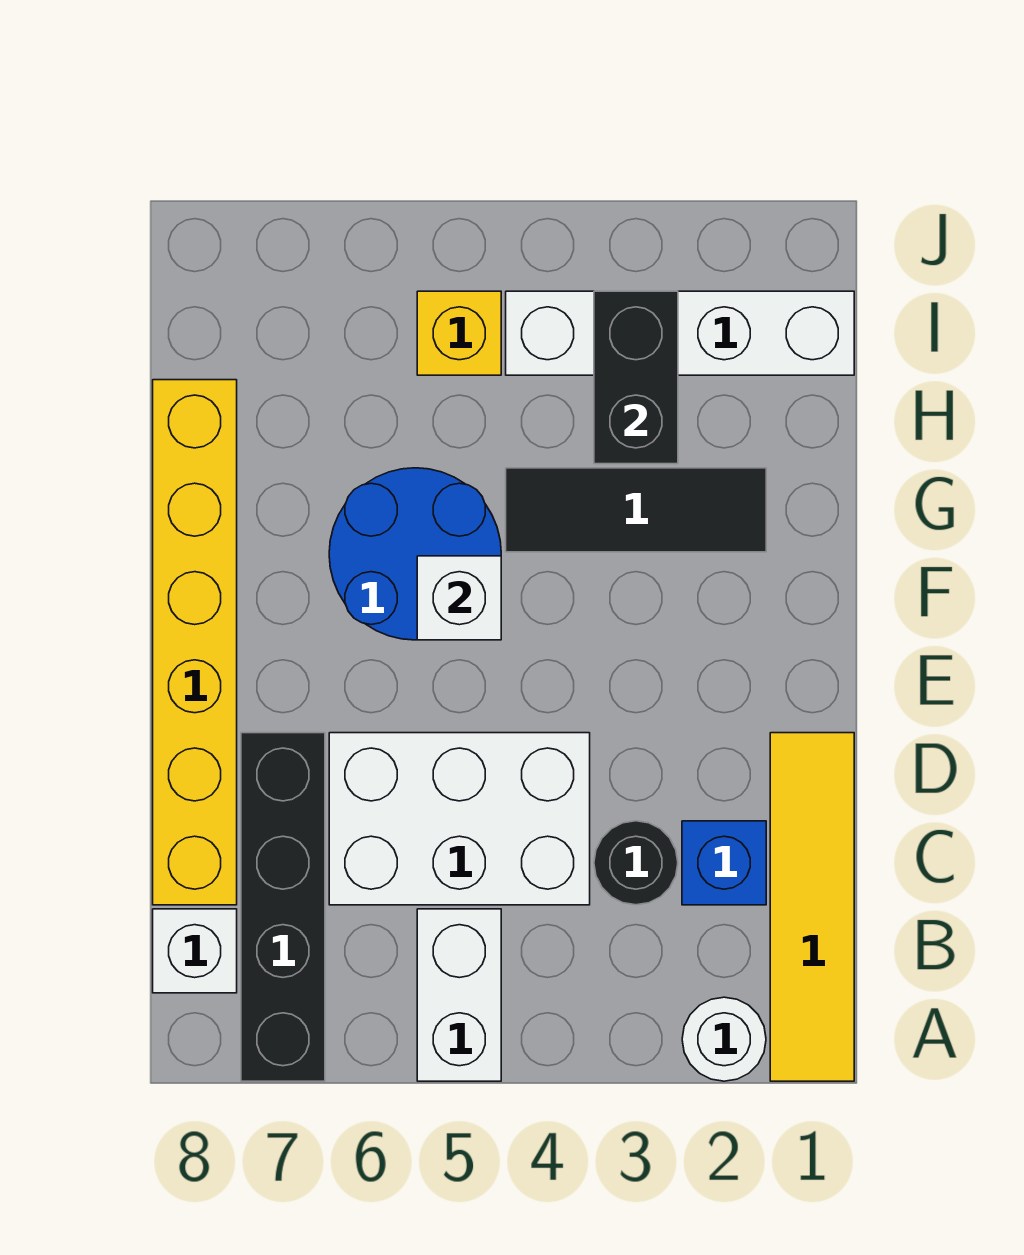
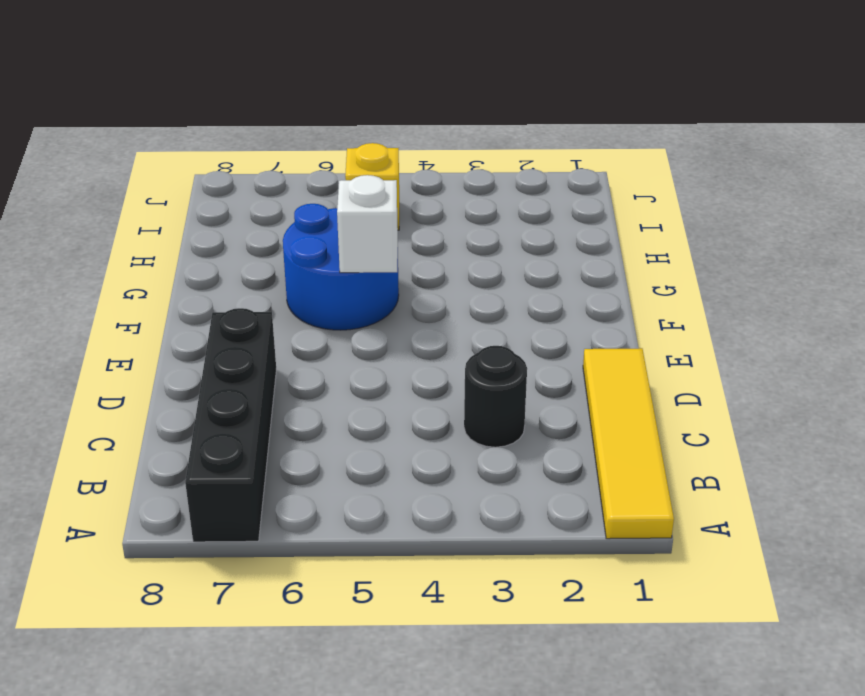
none -> white round brick A2 level 1
none -> white brick A5:B5 level 1
none -> white brick B8 level 1

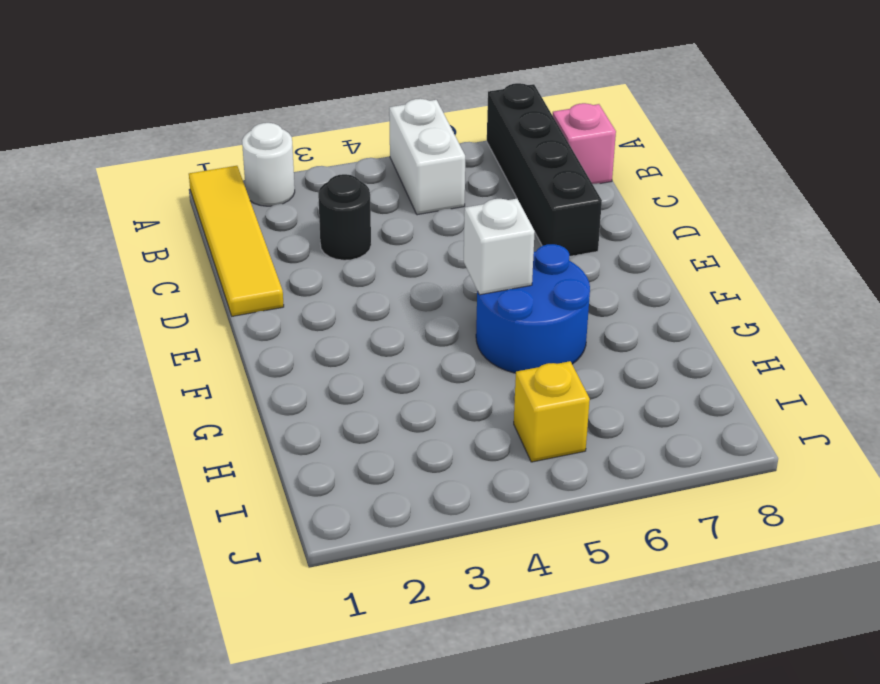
pink brick B8 level 1 -> white brick B8 level 1
none -> blue brick C2 level 1
none -> white brick C4:D6 level 1
none -> yellow brick C8:H8 level 1

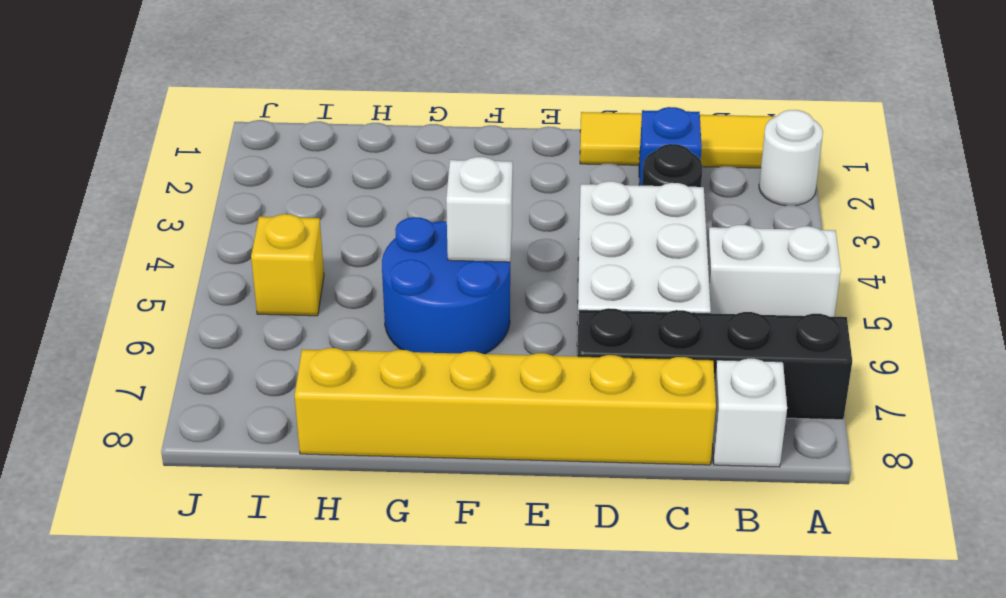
none -> black tile G2:G4 level 1
none -> white brick I1:I4 level 1
none -> black brick H3:I3 level 2

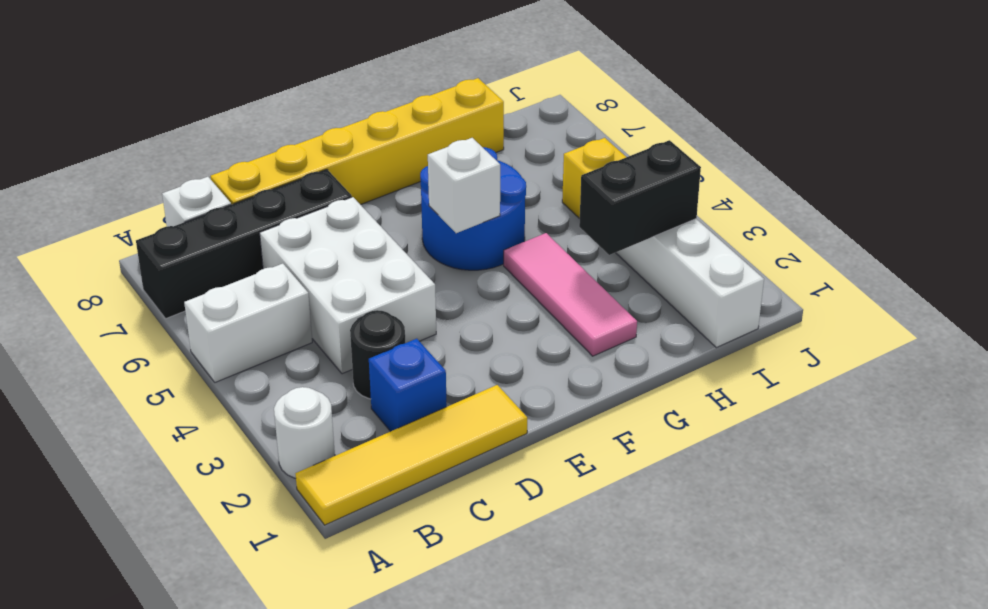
pink tile G2:G4 level 1 -> black tile G2:G4 level 1

